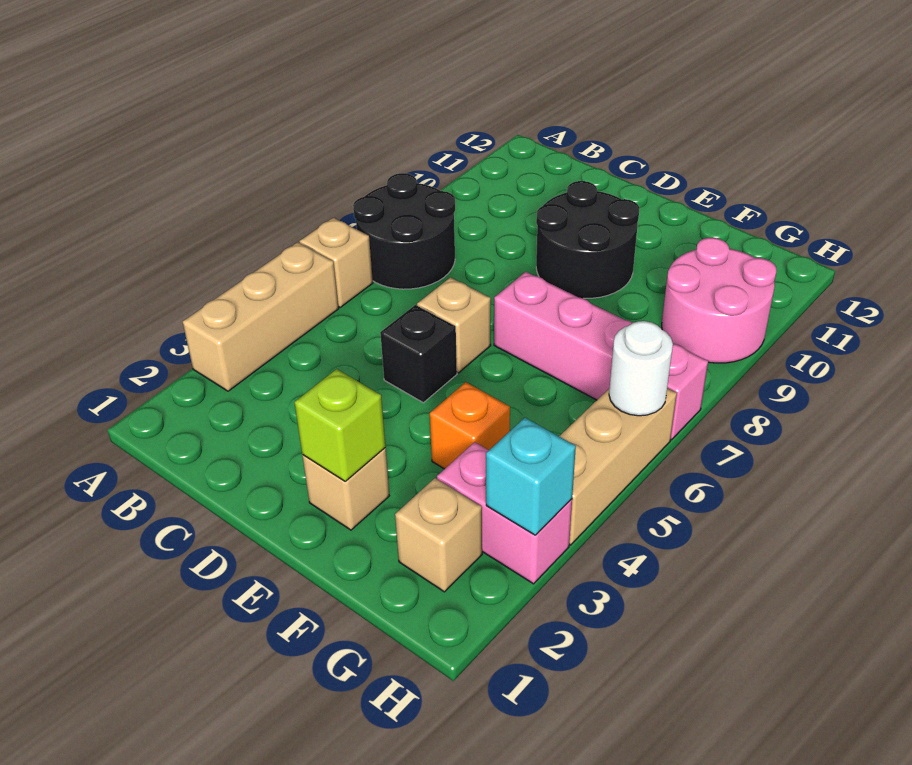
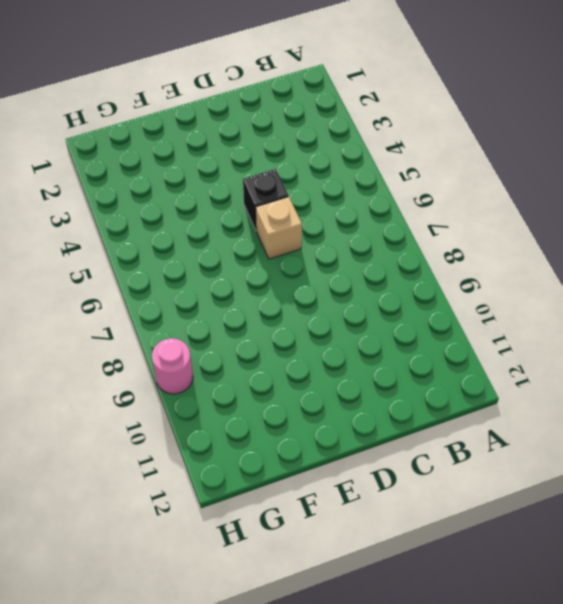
pink round brick H9 level 1 -> pink round brick G9:H10 level 1
none -> tan brick A3:A5 level 1
none -> tan brick A6 level 1
none -> black round brick A7:B8 level 1

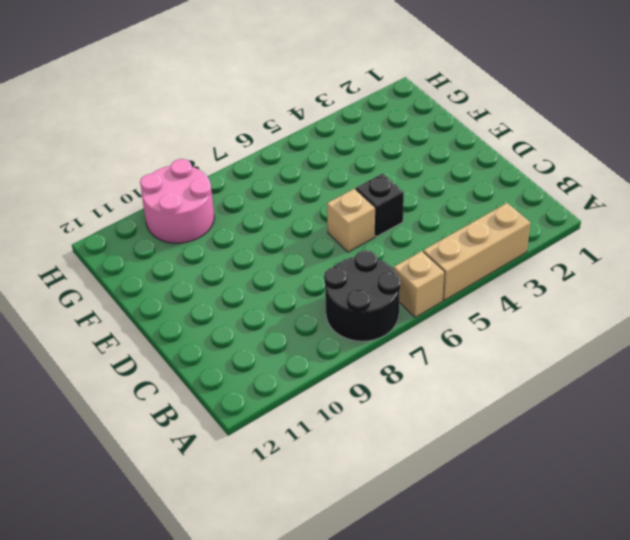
none -> black round brick D9:E10 level 1
none -> tan brick E2 level 1
none -> pink brick E7:H7 level 1

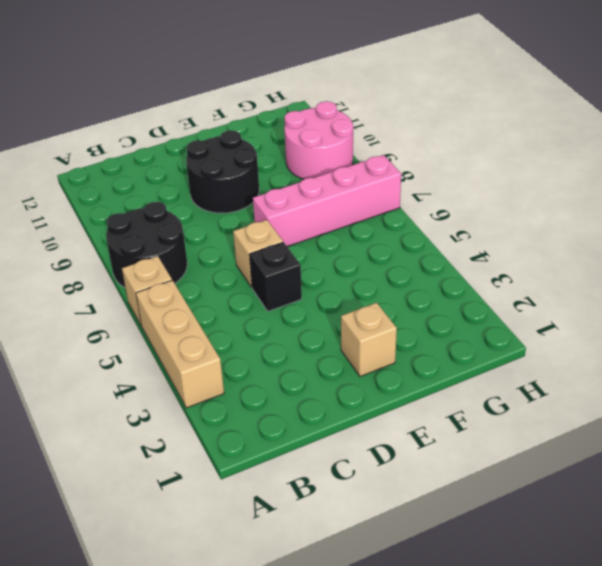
none -> orange brick F4 level 1
none -> tan brick G2 level 1
none -> pink brick G3:H3 level 1

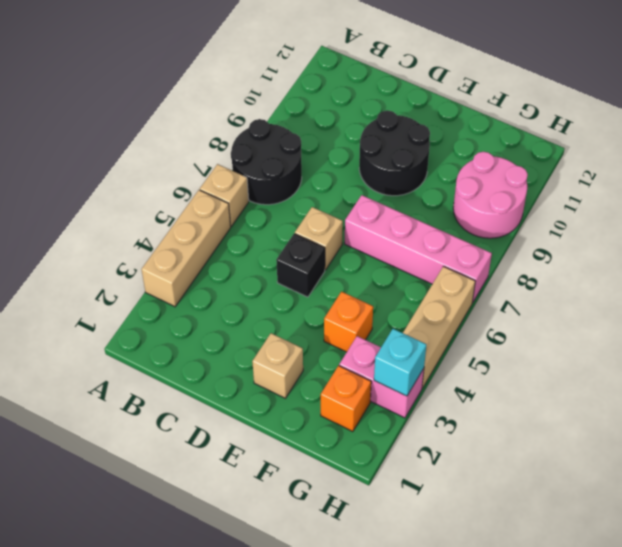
orange brick G2 level 1 -> tan brick G2 level 1
none -> lime brick E2 level 2
none -> white round brick H6 level 2

